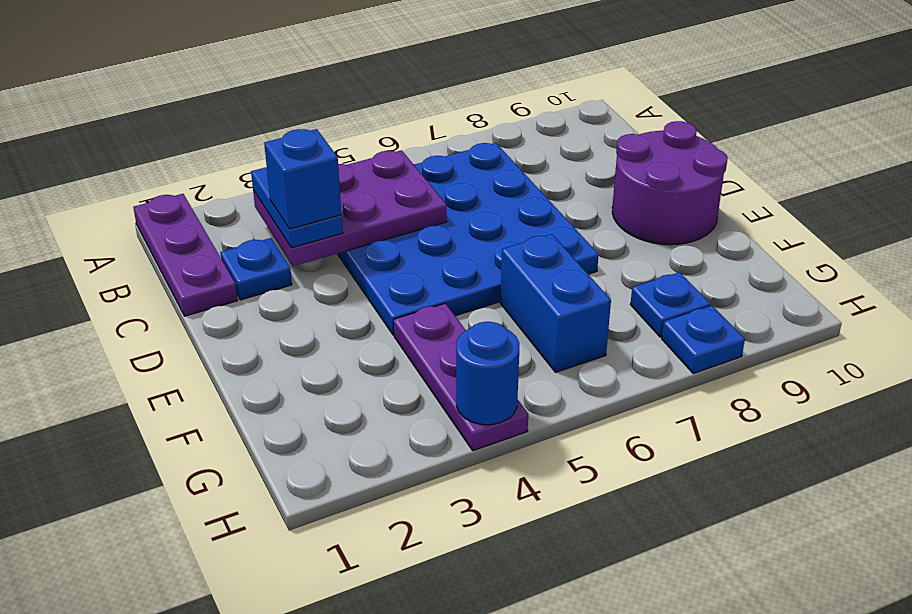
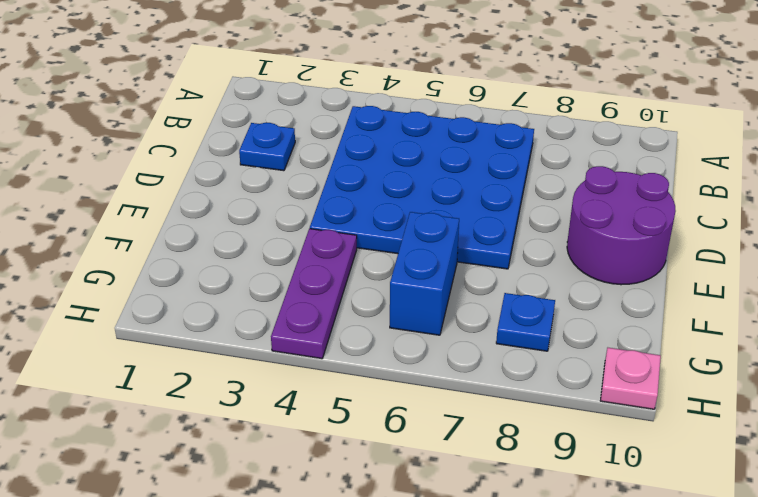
pink plate H10 level 1 -> none
none -> purple plate A1:C1 level 1
none -> blue plate H8 level 1
none -> purple plate B3:C5 level 2

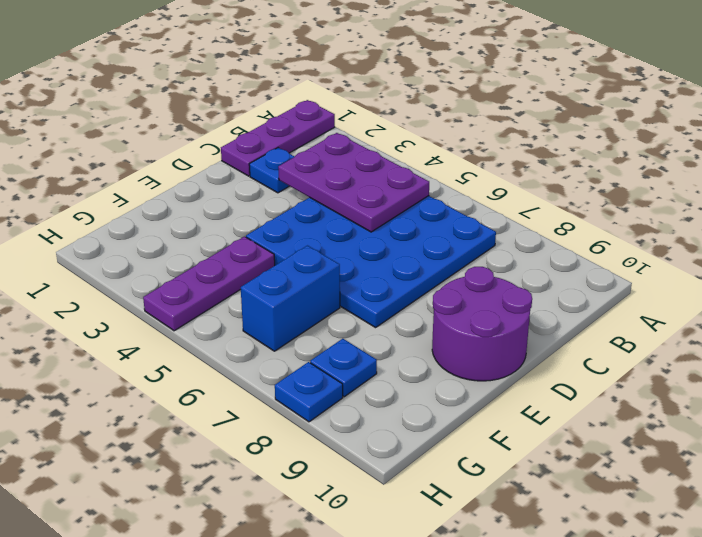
none -> blue round brick H4 level 2
none -> blue plate B3:C3 level 3
none -> blue brick C3 level 4

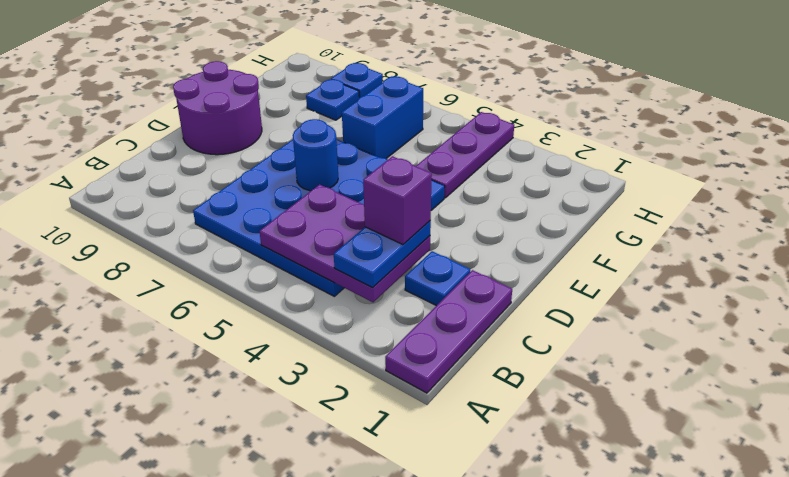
purple brick C3 level 4 -> blue brick C3 level 4
blue round brick D6 level 2 -> blue round brick H4 level 2

